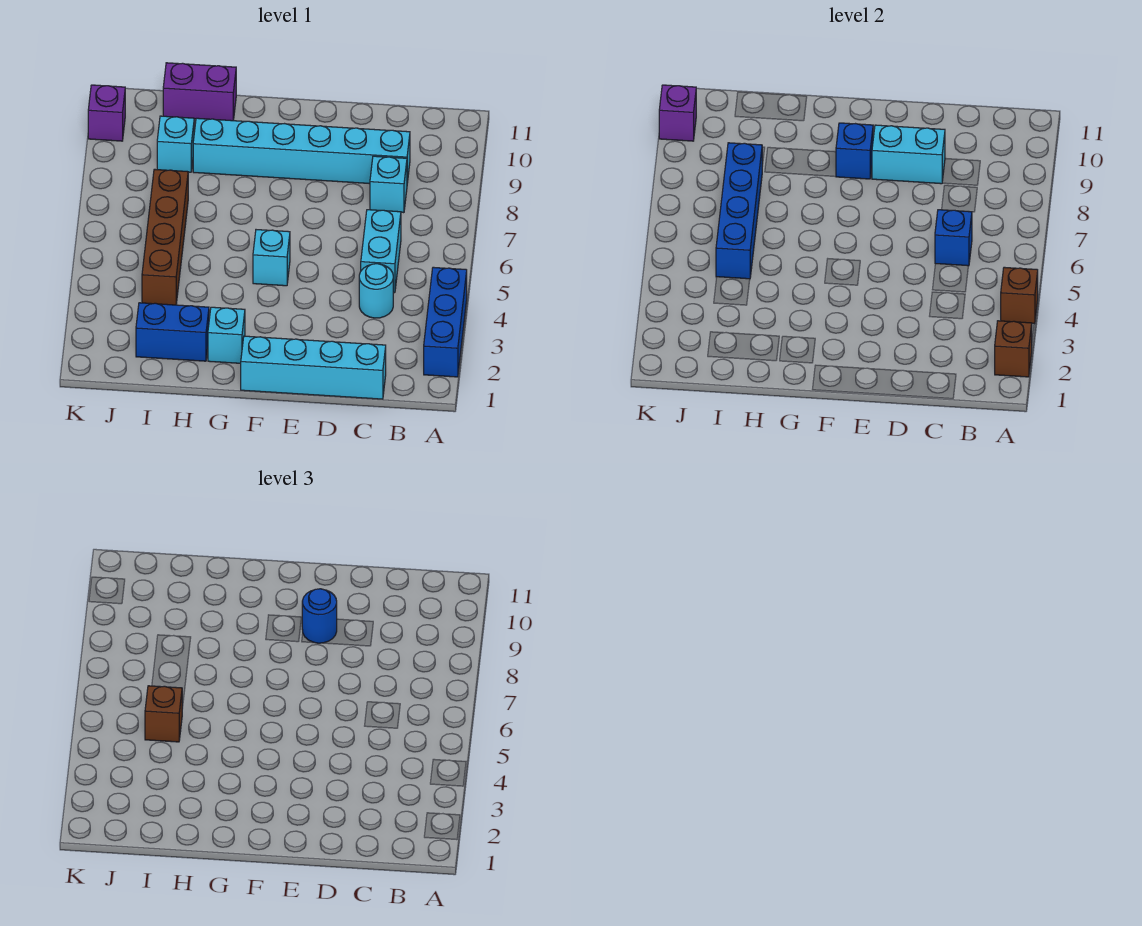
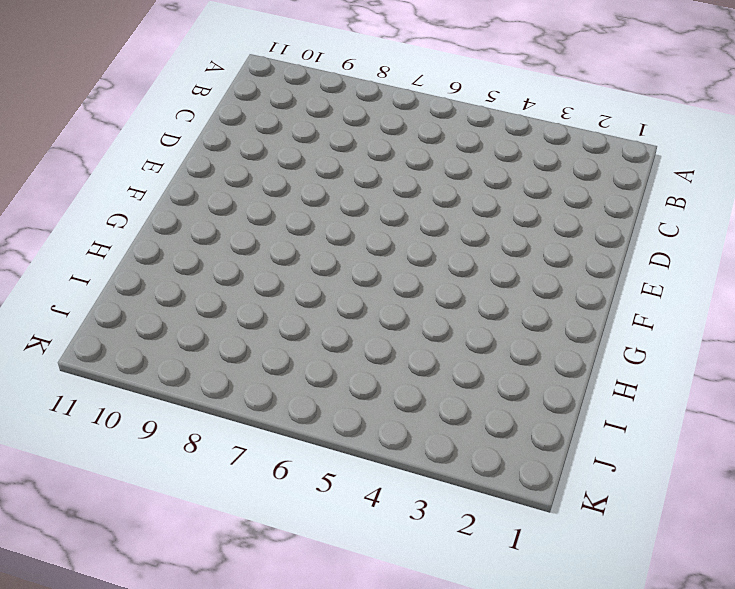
none -> blue brick A2:A4 level 1
none -> cyan brick C1:F1 level 1
none -> cyan round brick C4 level 1

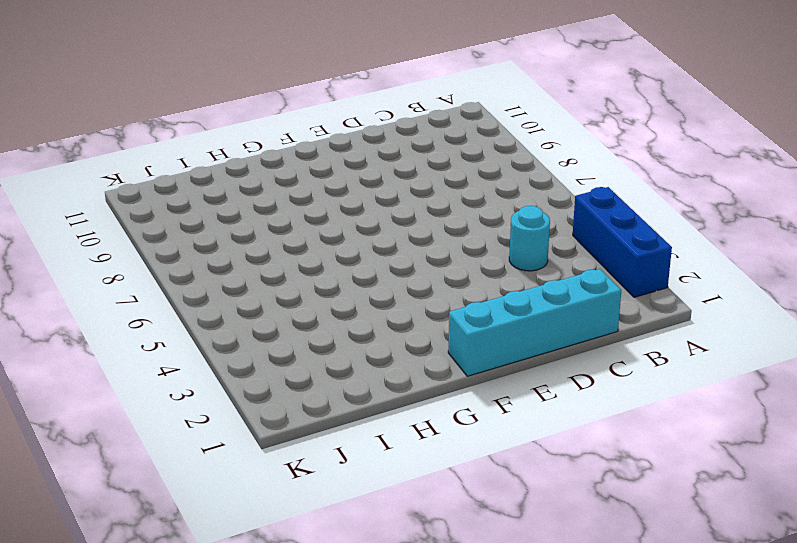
none -> cyan brick C5:C6 level 1
none -> cyan brick C8 level 1
none -> cyan brick C9:H9 level 1

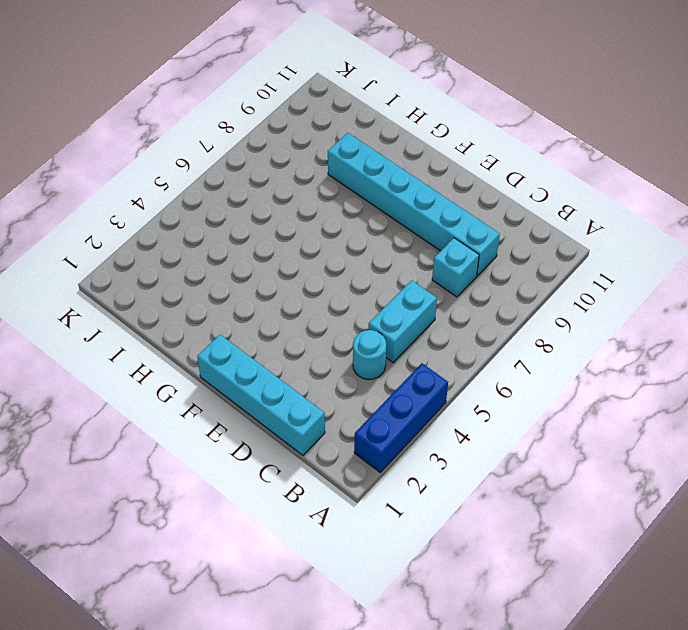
none -> cyan brick F5 level 1
none -> cyan brick G2 level 1
none -> blue brick H2:I2 level 1

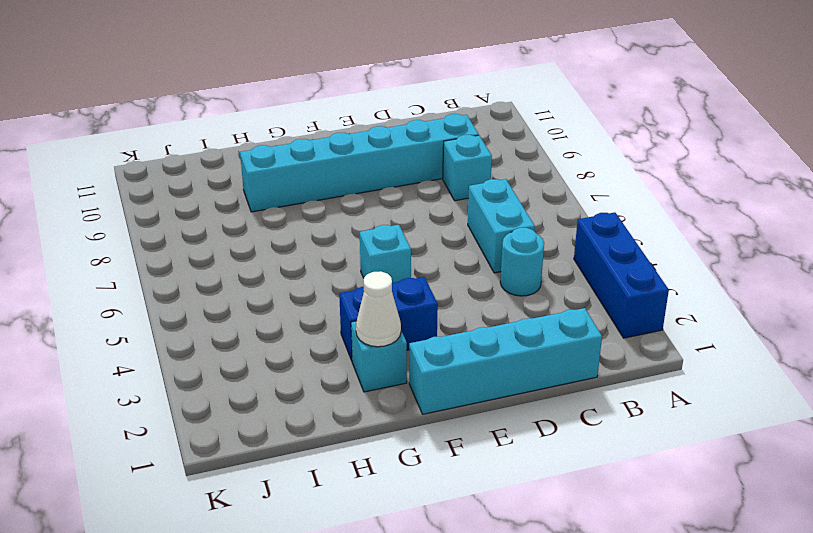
blue brick F3:G3 level 1 -> blue brick H2:I2 level 1
white cone G2 level 2 -> none
none -> purple brick H11:I11 level 1
none -> brown brick I4:I7 level 1
none -> cyan brick I9 level 1

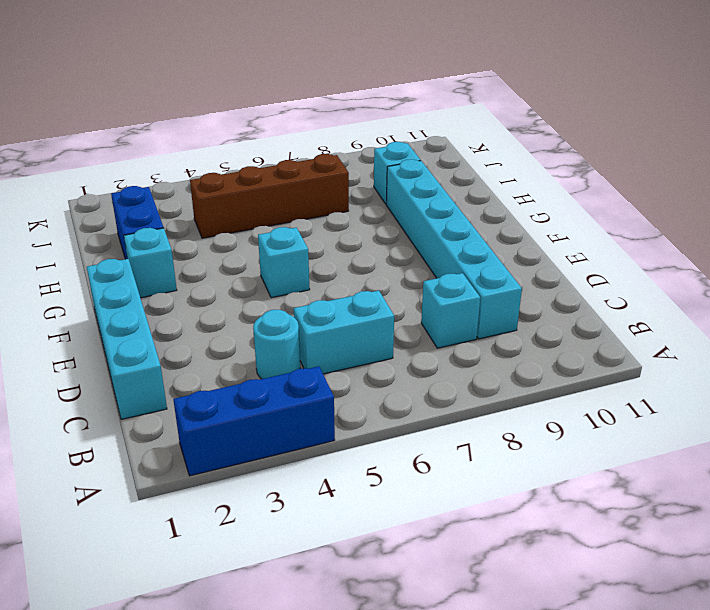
none -> purple brick H11:I11 level 1
none -> purple brick K10 level 1
none -> brown brick A2 level 2

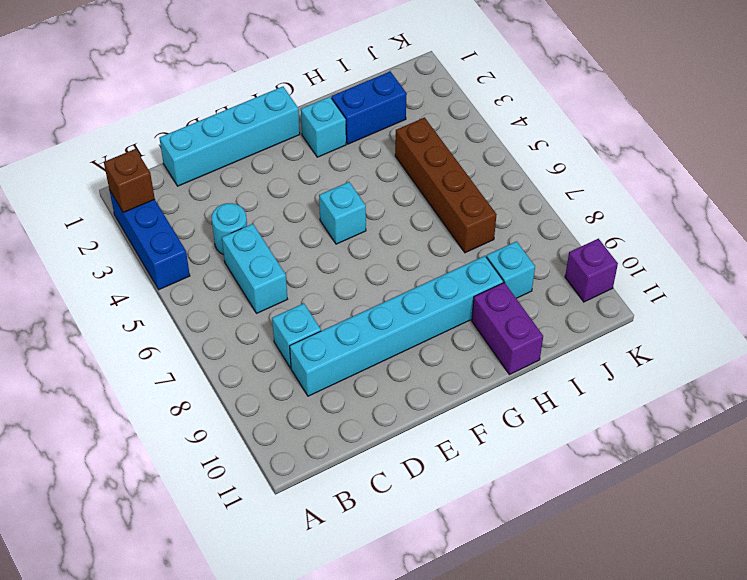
purple brick H10:H11 level 1 -> purple brick H11:I11 level 1
none -> brown brick A4 level 2
none -> blue brick C6 level 2
none -> cyan brick D9:E9 level 2

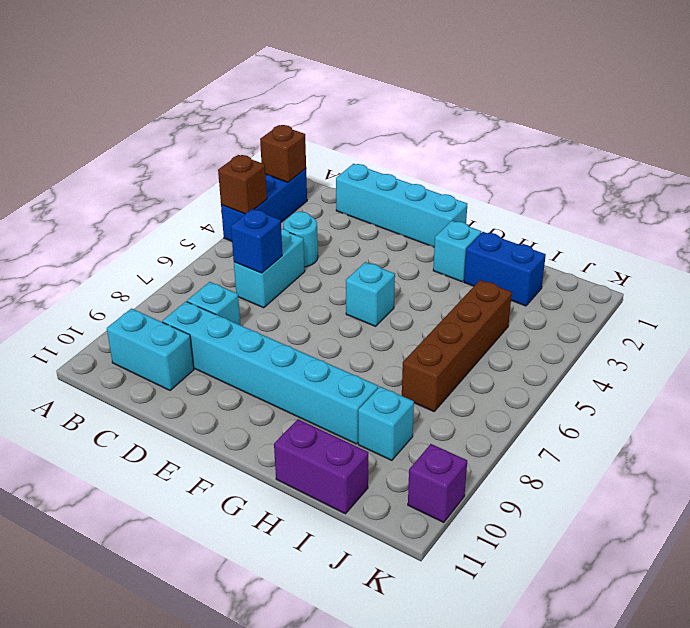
cyan brick B10:C10 level 1 -> cyan brick D9:E9 level 2
none -> blue brick F9 level 2
none -> blue brick I5:I8 level 2
none -> purple brick K10 level 2

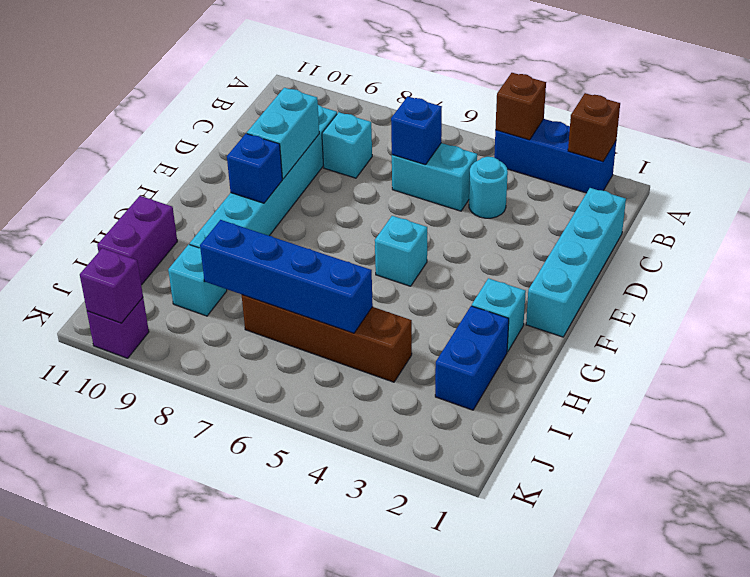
none -> blue round brick E9 level 3
none -> brown brick I5 level 3

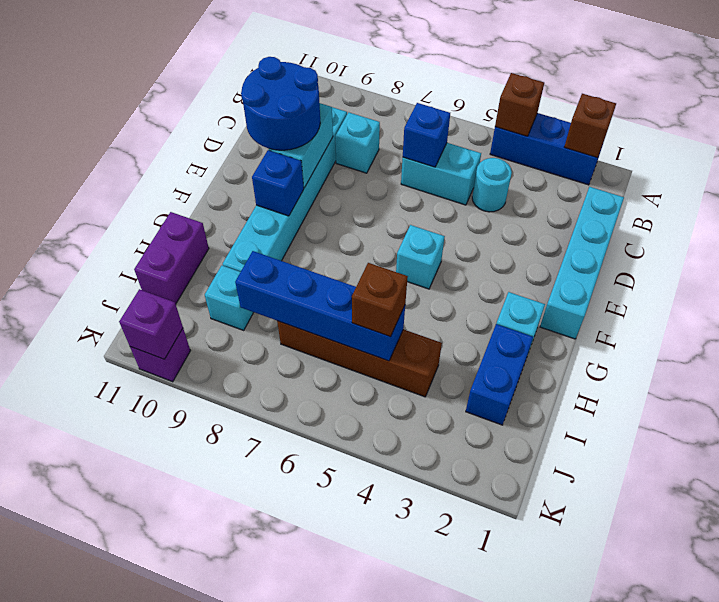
blue round brick D9:E10 level 3 -> blue round brick E9 level 3

